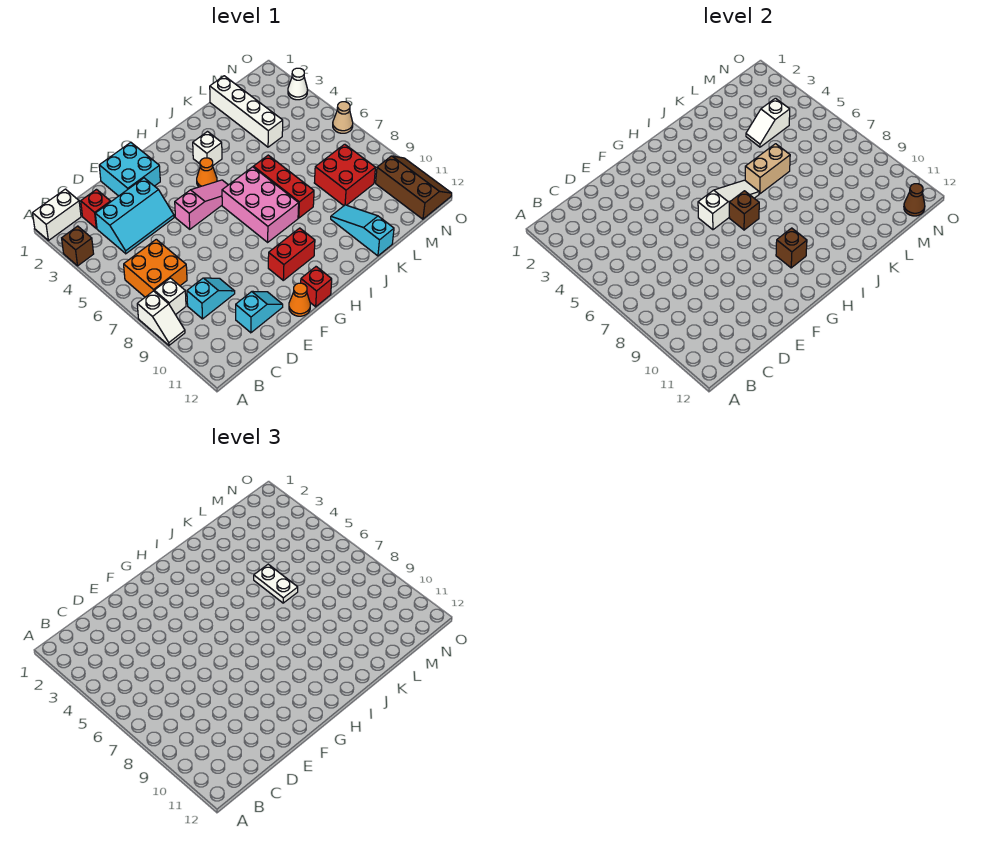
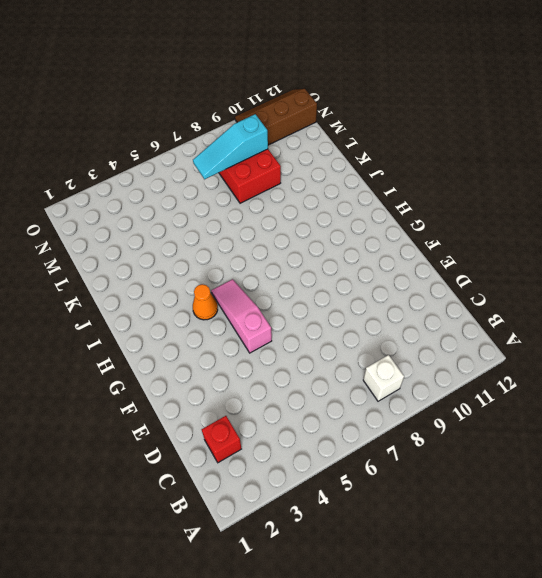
cyan slope M7:M9 level 2 top 9 -> cyan slope K10:K12 level 1 top 12
none -> white brick A1:B1 level 1
none -> brown brick A3 level 1
none -> white slope A8:A9 level 1 top 8
none -> orange brick B6:C7 level 1

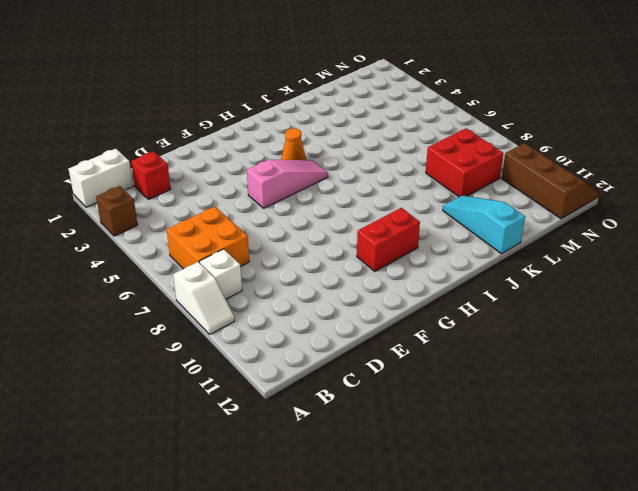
none -> cyan slope C3:E4 level 1 top 3
none -> cyan slope C9:D9 level 1 top C
none -> cyan slope D11:E11 level 1 top D
none -> cyan brick E1:F2 level 1

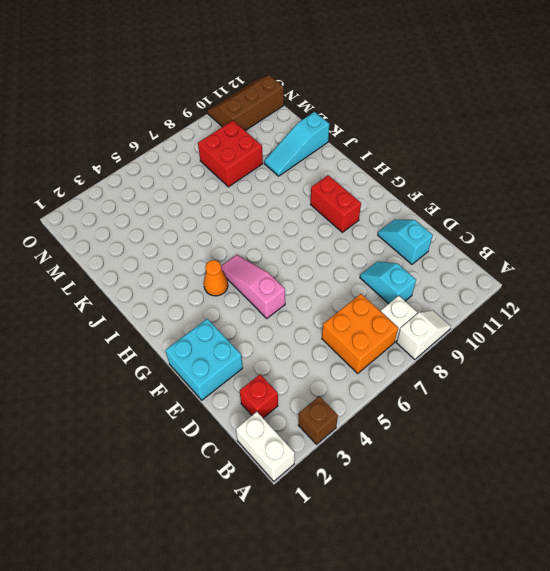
none -> cyan slope C3:E4 level 1 top 3
none -> orange cone F12 level 1
none -> red brick G12 level 1
none -> pink brick H6:I8 level 1

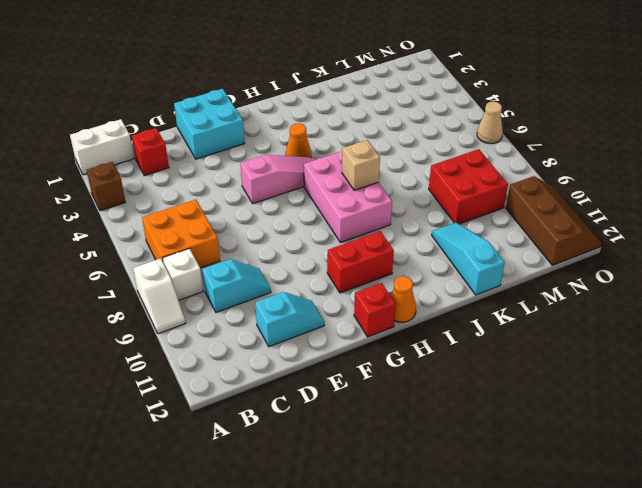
orange cone H12 level 1 -> orange cone F12 level 1
tan brick I7 level 2 -> none
none -> cyan slope C3:E4 level 1 top 3
none -> white brick I3 level 1
none -> red brick J6:J8 level 1
none -> white brick L1:L4 level 1

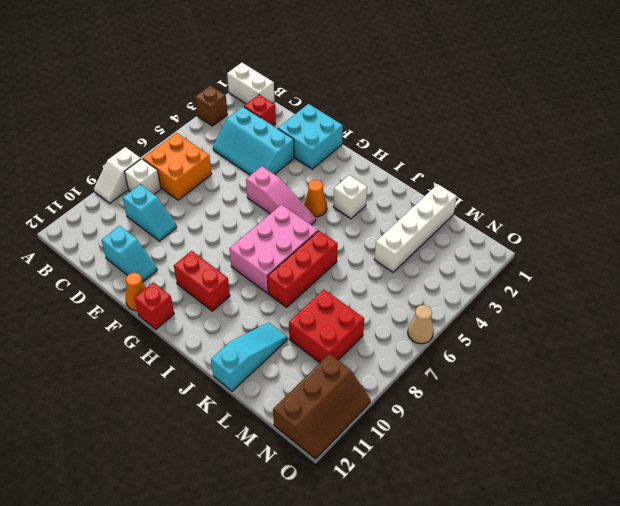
none -> white cone O3 level 1
none -> white slope G6:I6 level 2 top G
none -> brown brick H7 level 2
none -> brown brick H10 level 2

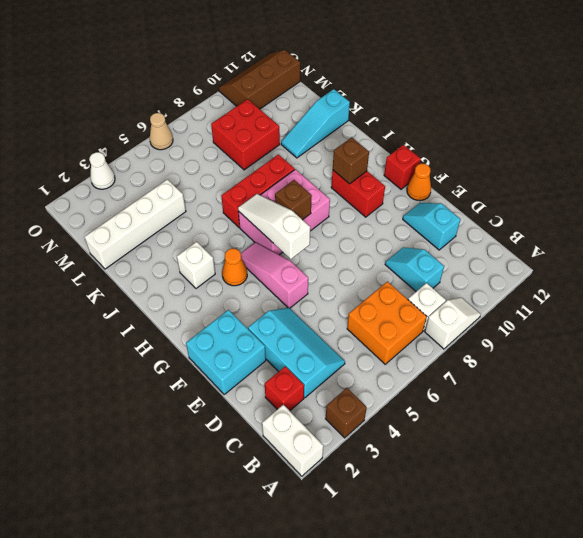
none -> tan brick J6:K6 level 2
none -> white slope L4:M4 level 2 top M
none -> brown cone N12 level 2
none -> white plate K5:K6 level 3

